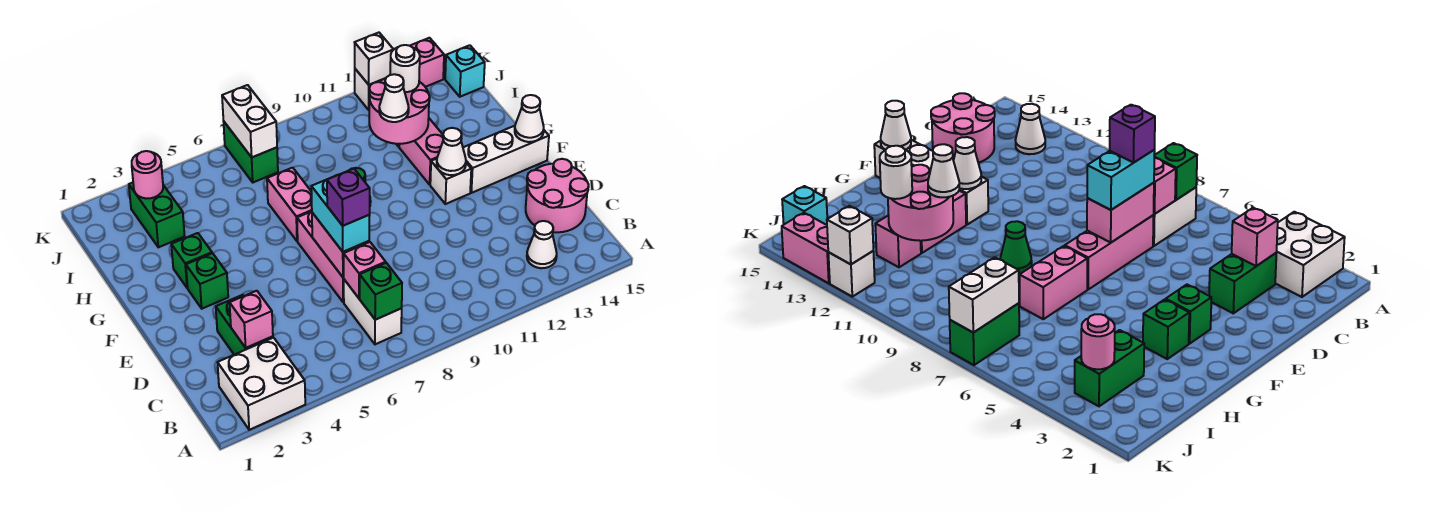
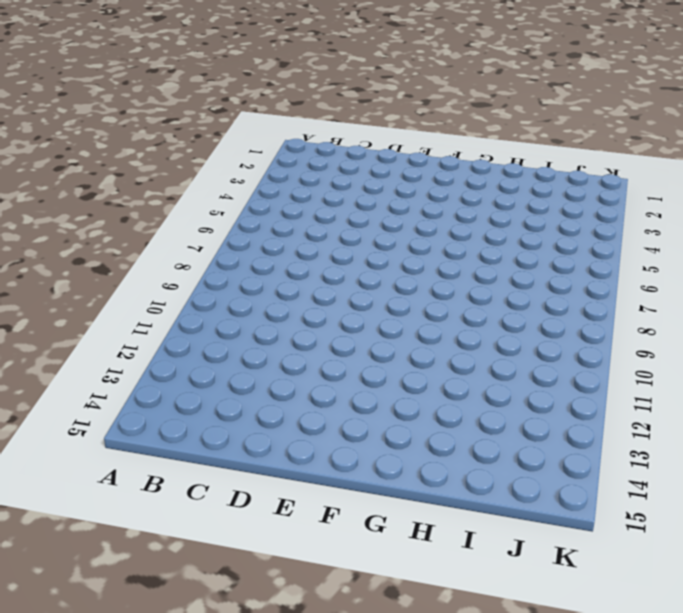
none -> white brick A2:B3 level 1
none -> white brick B7:C7 level 1
none -> white cone B13 level 1
none -> green brick C3:D3 level 1

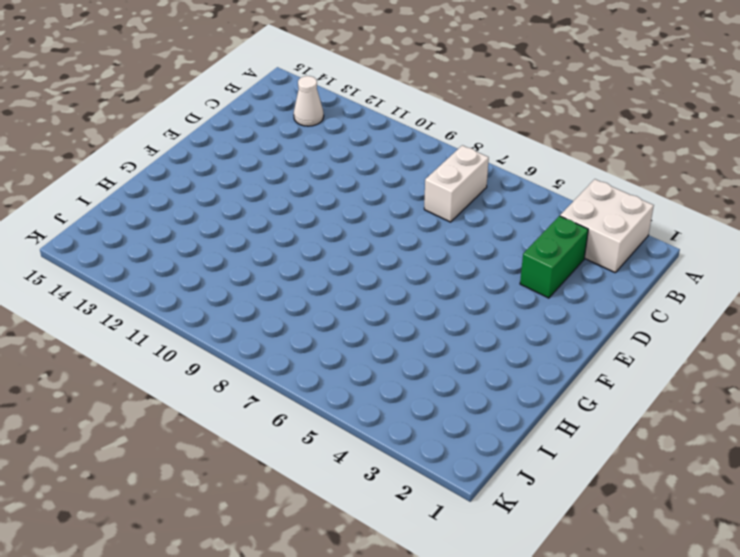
none -> pink round brick C14:D15 level 1
none -> pink brick D7:F7 level 1
none -> green brick F3 level 1
none -> white brick F12 level 1

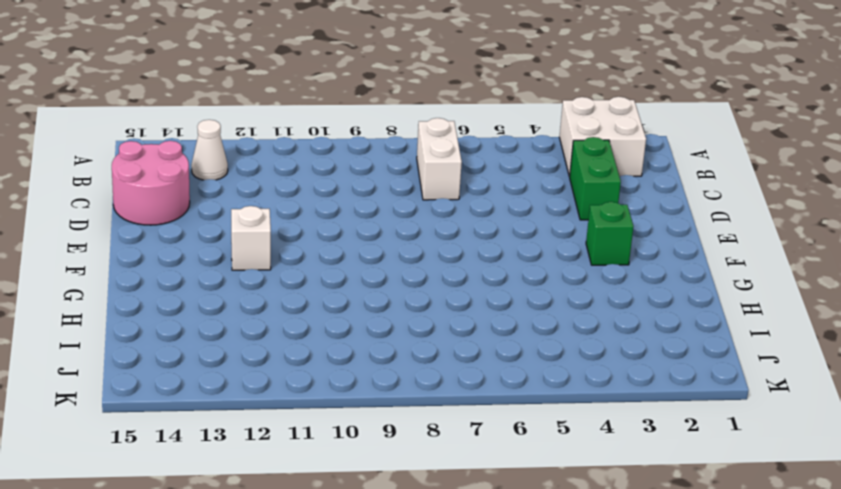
none -> pink brick D7:F7 level 1
none -> white brick F13:F15 level 1
none -> green brick G3 level 1
none -> pink brick G7:H7 level 1

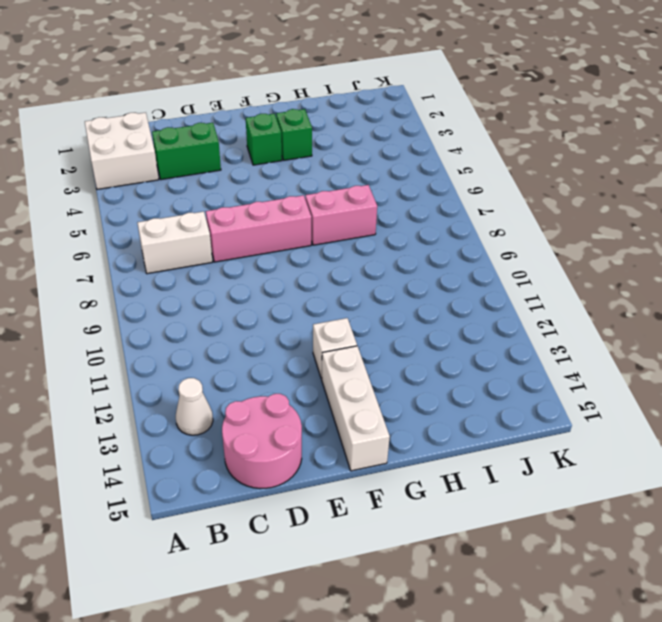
none -> green cone G9 level 1
none -> pink brick G12:H12 level 1
none -> green brick I3:J3 level 1
none -> pink brick I12 level 1

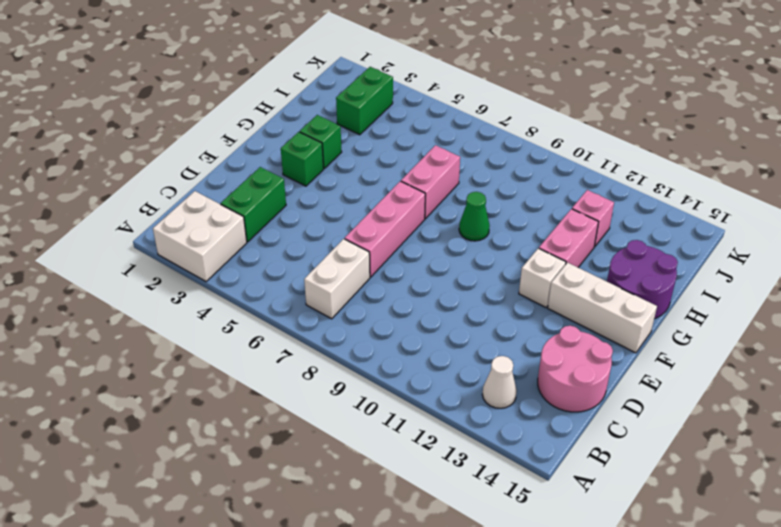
purple round brick G14:H15 level 1 -> none
none -> green brick J7:K7 level 1
none -> cyan brick J15 level 1
none -> white brick K12 level 1
none -> pink brick K13:K14 level 1

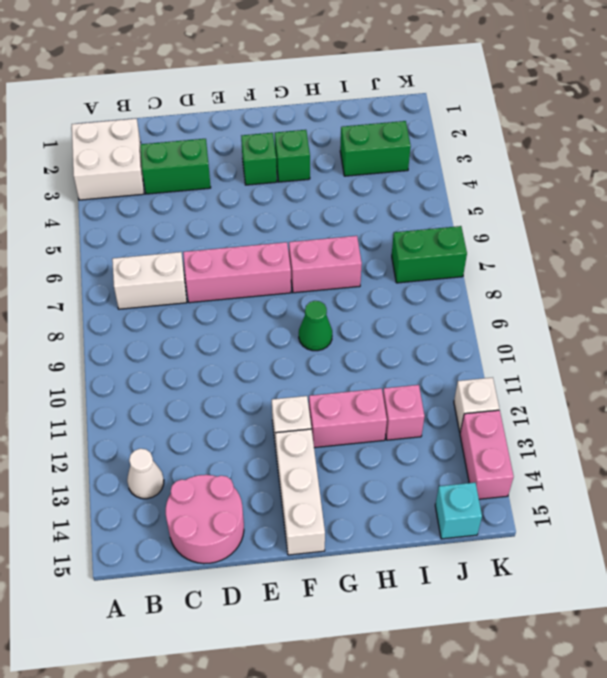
none -> green brick B7 level 2
none -> pink brick C3 level 2
none -> pink brick C7 level 2
none -> pink brick D7:E7 level 2

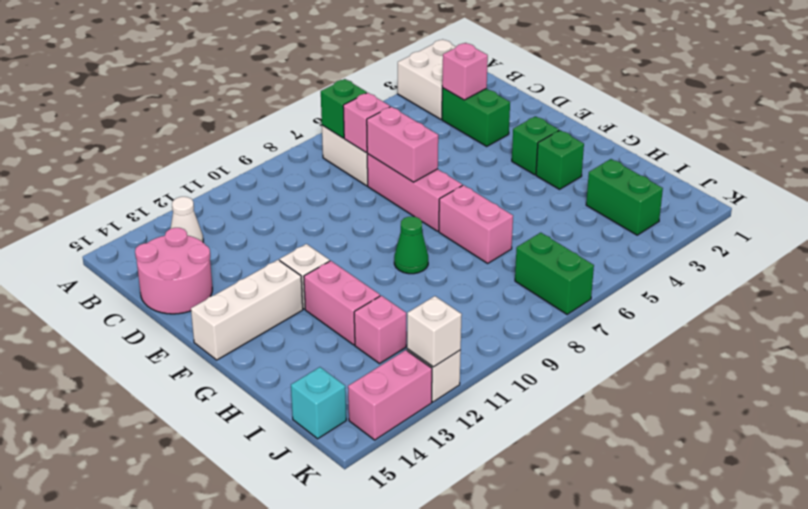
none -> white cone F12 level 2
none -> white cone F15 level 2
none -> pink round brick H11:I12 level 2
none -> pink round brick J3 level 2

